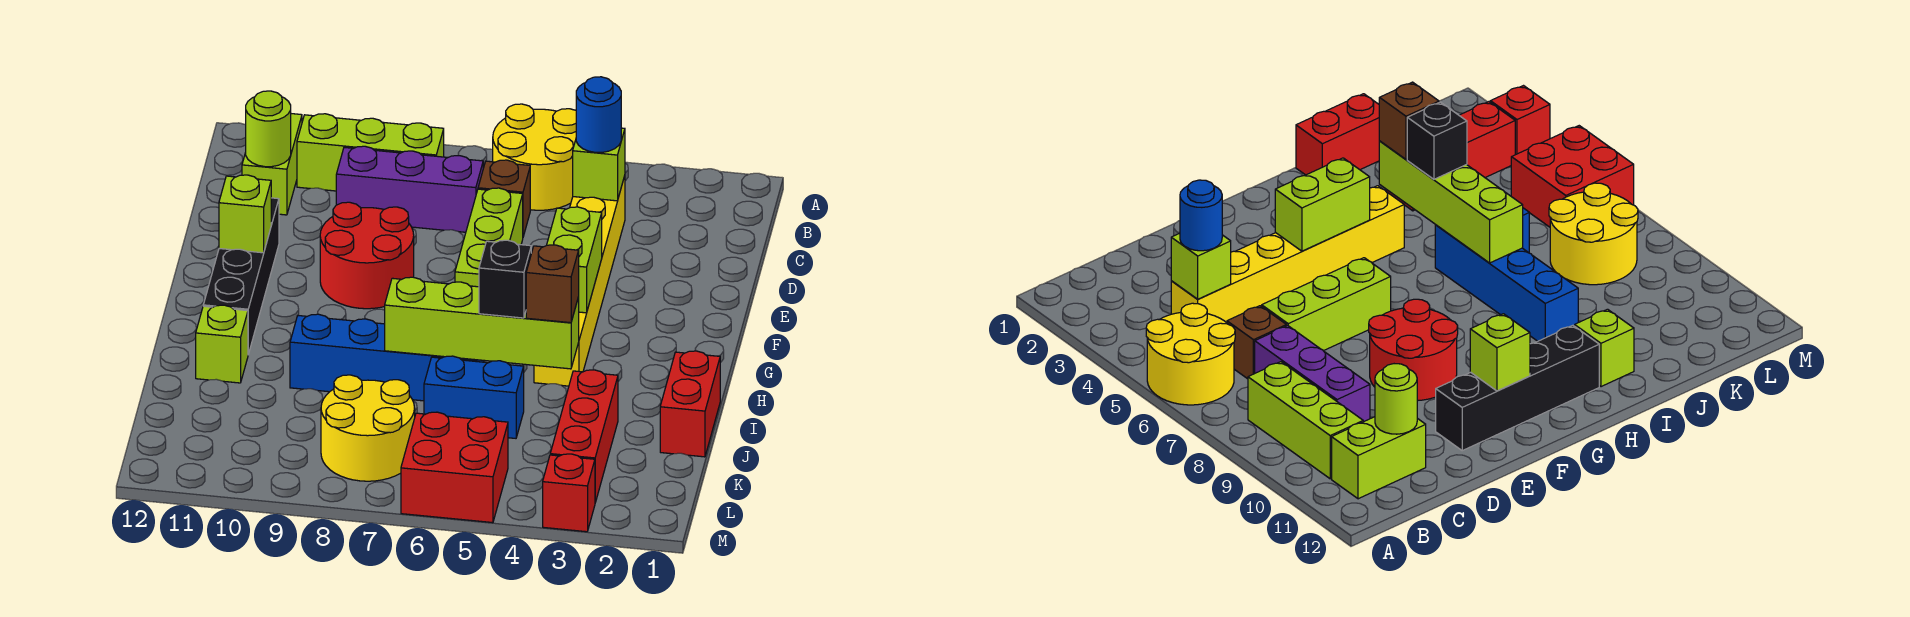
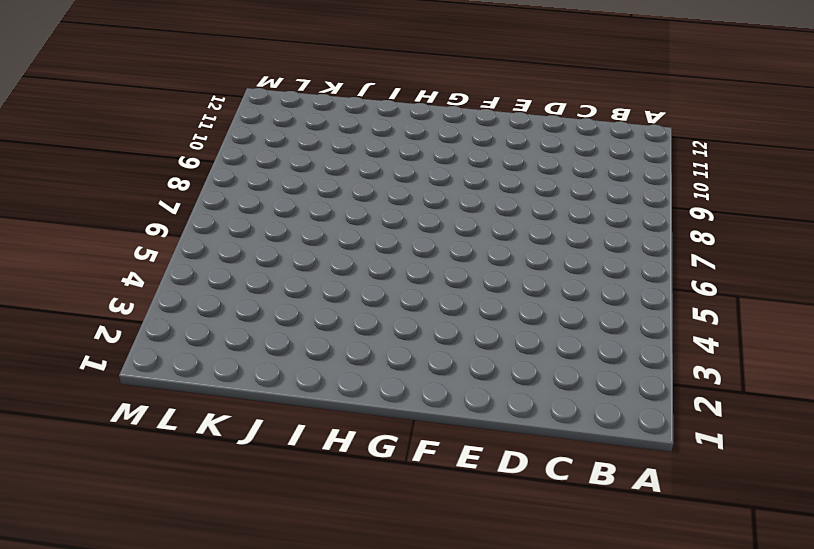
none -> yellow round brick A5:B6 level 1
none -> lime brick B8:B10 level 1
none -> lime brick B11:C11 level 1

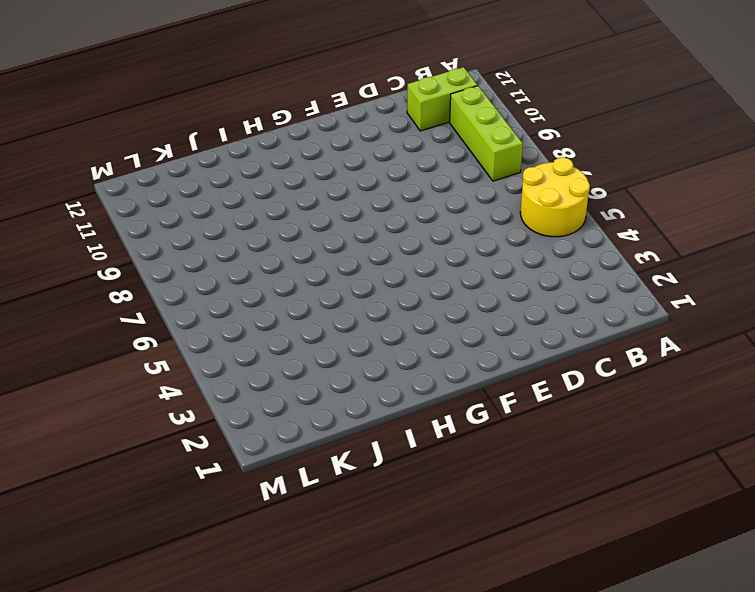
none -> yellow brick C4:H4 level 1
none -> brown brick C6 level 1
none -> purple brick C7:C9 level 1

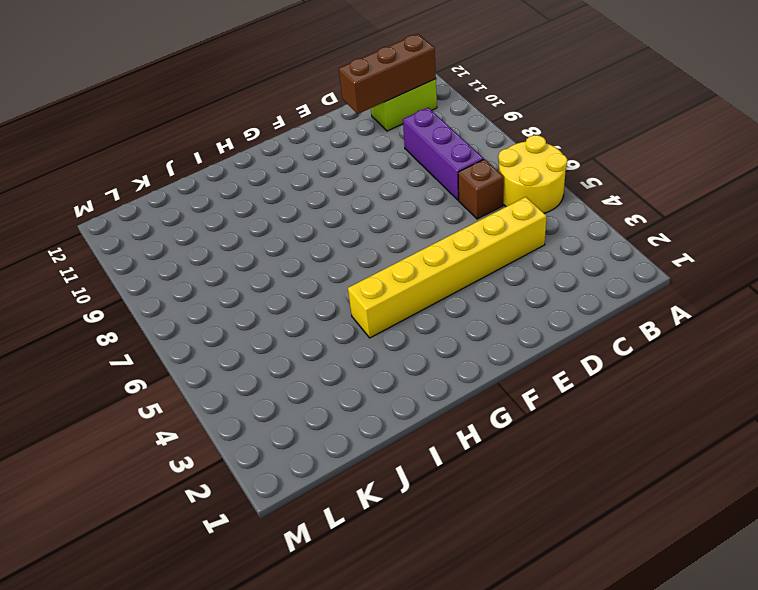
brown brick B11:D11 level 2 -> lime round brick C11 level 2
none -> lime brick B8:B10 level 1
none -> lime brick D6:F6 level 1
none -> red round brick E8:F9 level 1

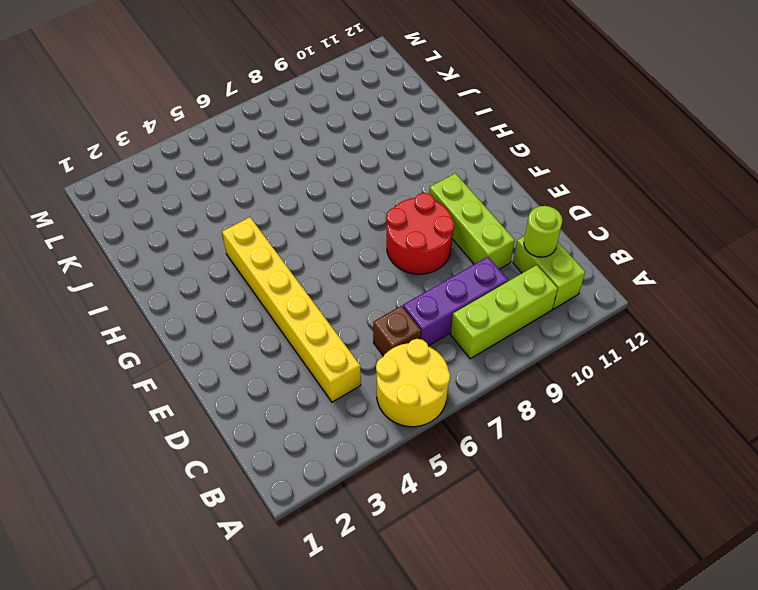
lime brick D10:F10 level 1 -> lime brick D6:F6 level 1
none -> black brick E11:H11 level 1
none -> red brick I1:J1 level 1
none -> blue brick I6:I9 level 1

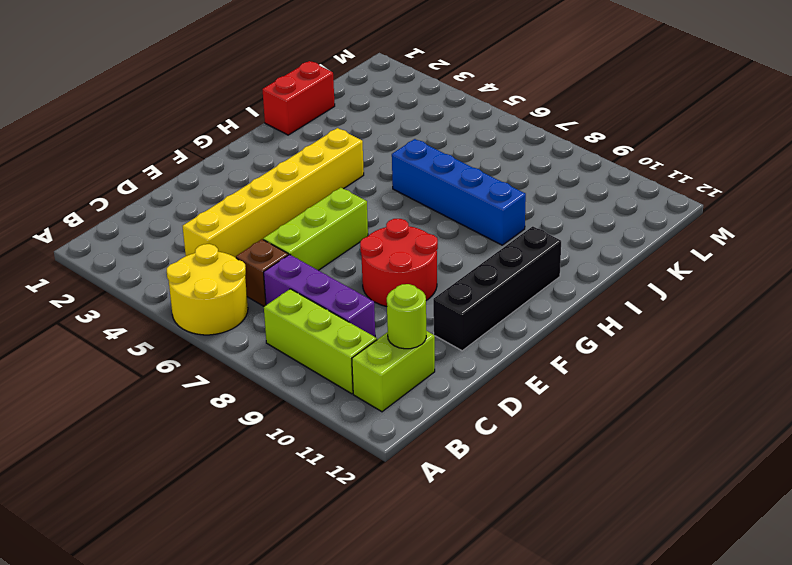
none -> lime brick I11 level 1
none -> red brick J3:L3 level 1
none -> blue brick J5:J6 level 1

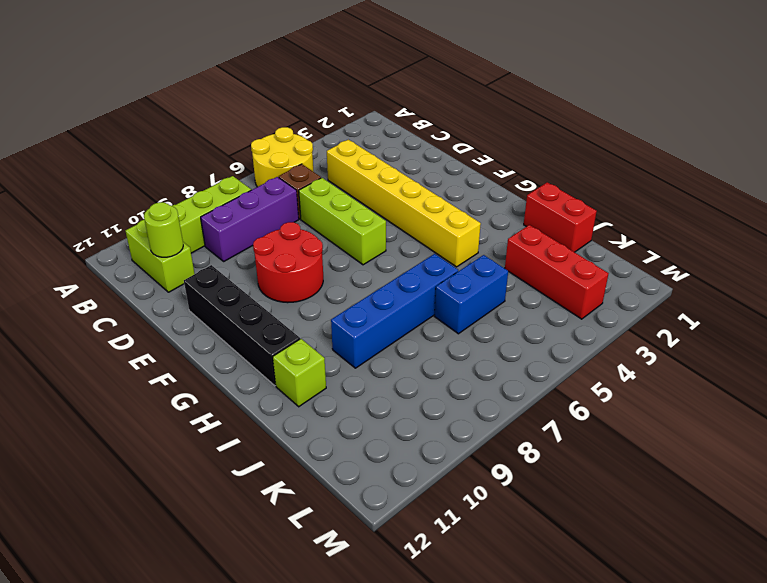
none -> yellow round brick K7:L8 level 1
none -> red brick L5:M6 level 1
none -> red brick M3 level 1

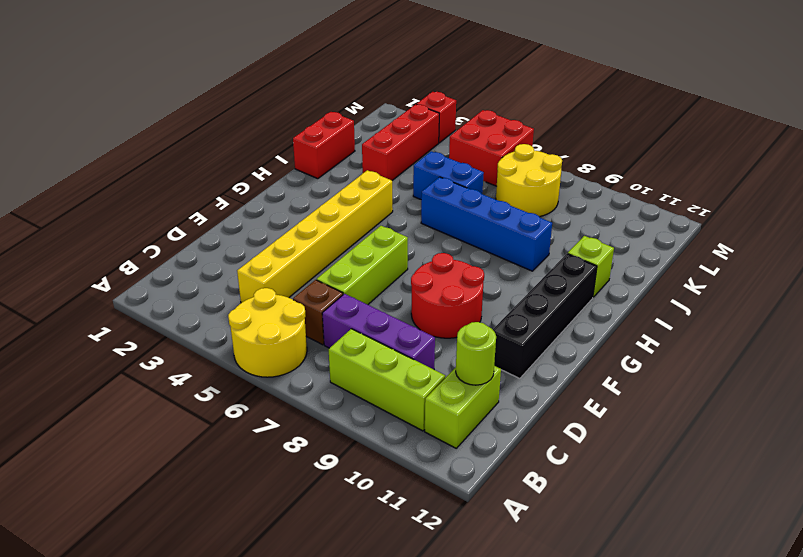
none -> lime brick C4 level 2
none -> lime brick F4:G4 level 2
none -> lime brick F11 level 2

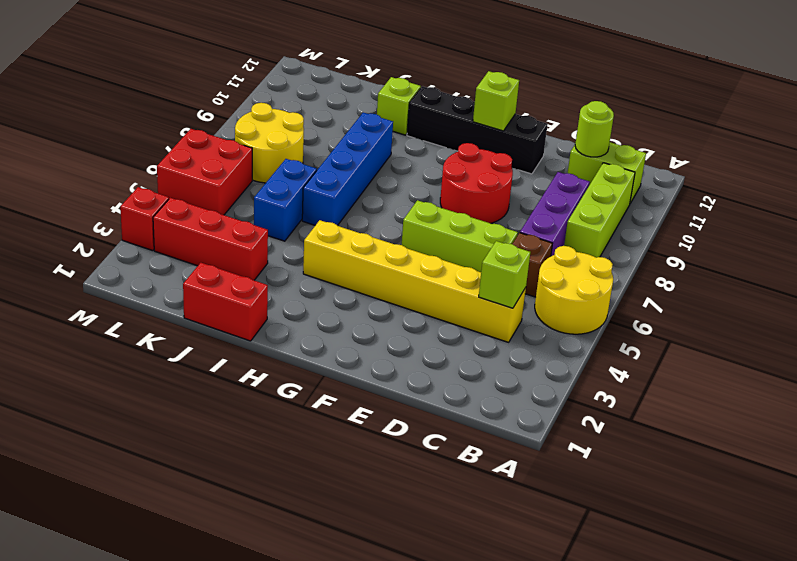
none -> lime brick F4:G4 level 2
none -> lime brick I4:I7 level 2
none -> blue round brick C4 level 3

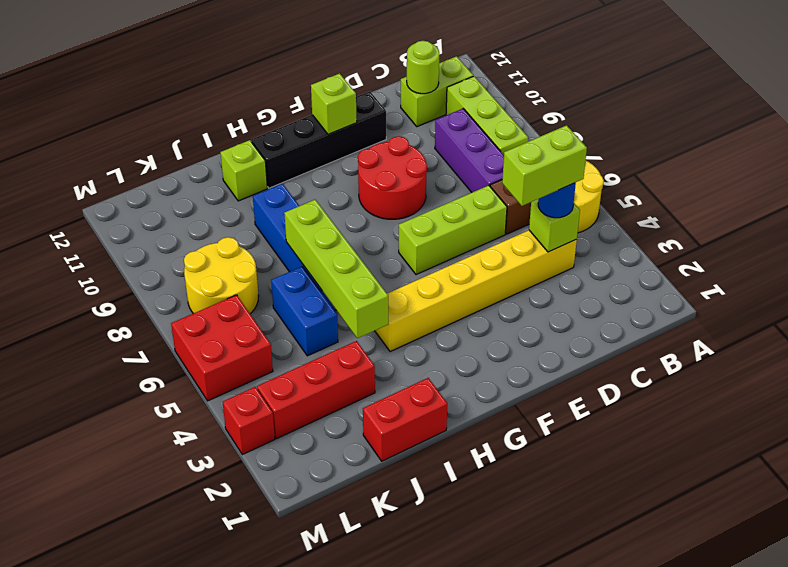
lime brick C4:D4 level 4 -> lime brick F4:G4 level 2
none -> brown brick I4 level 3
none -> black brick I5 level 3

